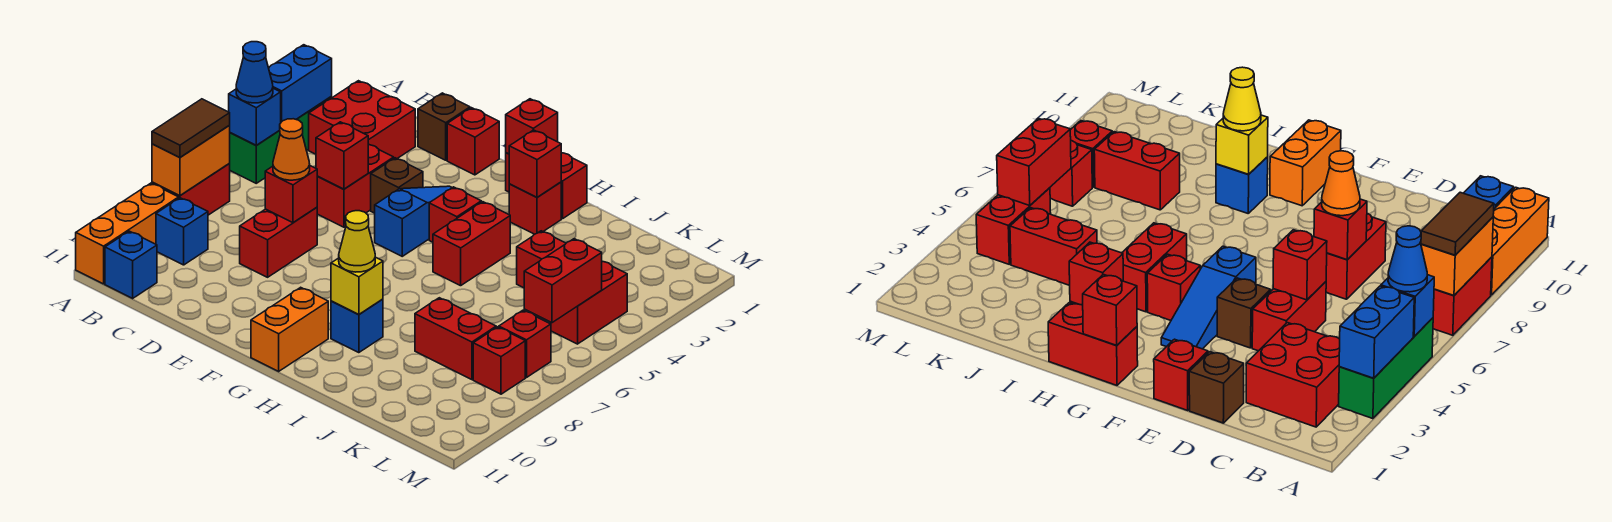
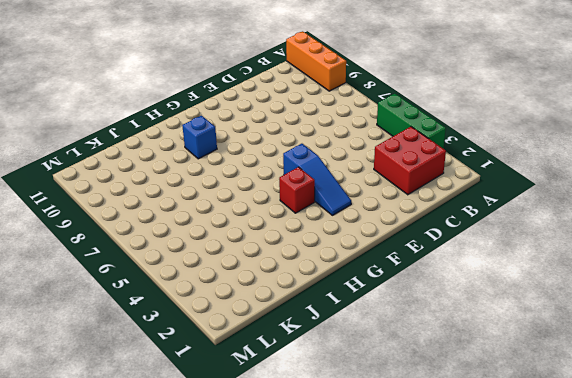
none -> red brick A7:A8 level 1
none -> blue brick B9 level 1
none -> blue brick B11 level 1
none -> brown brick D1 level 1

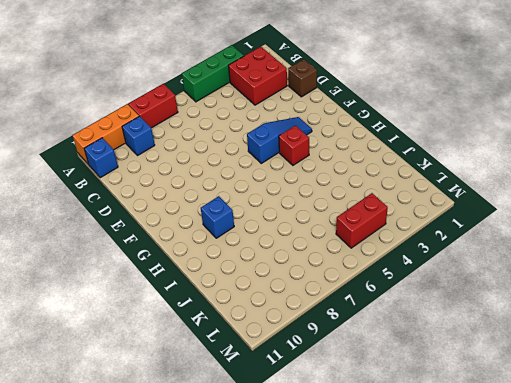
none -> red brick D4:D5 level 1
none -> red brick D7:D8 level 1
none -> red brick E1 level 1
none -> brown brick E4 level 1

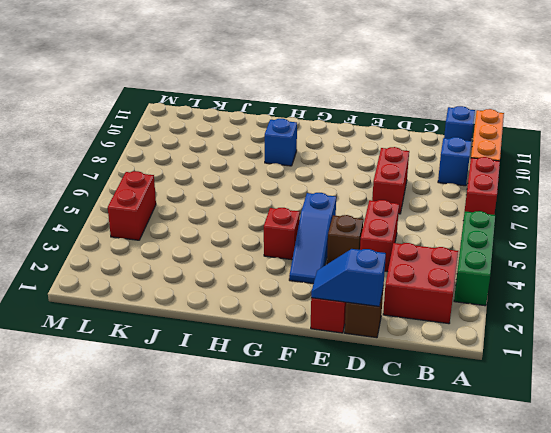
blue slope D1:E1 level 2 top D -> none
none -> red brick G1:H1 level 1
none -> orange brick G10:G11 level 1
none -> red brick H2 level 1
none -> red brick H4:H5 level 1

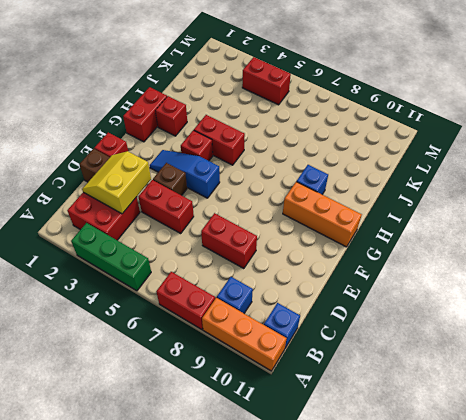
yellow slope C2:D3 level 2 top 3 -> none
orange brick G9:G11 level 1 -> orange brick G10:G11 level 1
none -> red brick J4:K4 level 1
none -> red brick J8:K8 level 1
none -> red brick L7 level 1
none -> red brick L8 level 1

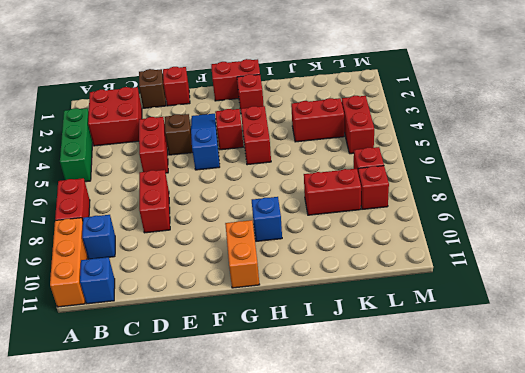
none -> blue brick A3:A4 level 2
none -> blue brick A5 level 2
none -> orange brick A7:A8 level 2
none -> red brick D5 level 2

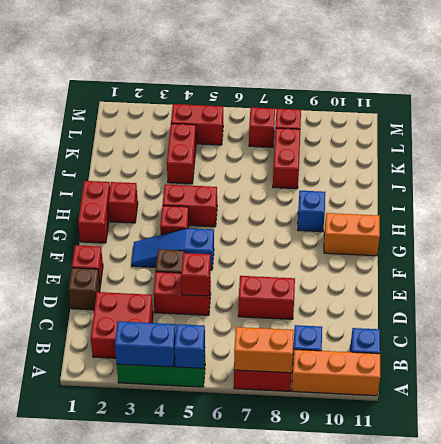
none -> red brick D7 level 2
none -> red brick G1 level 2
none -> red brick H2 level 2
none -> yellow brick H9 level 2

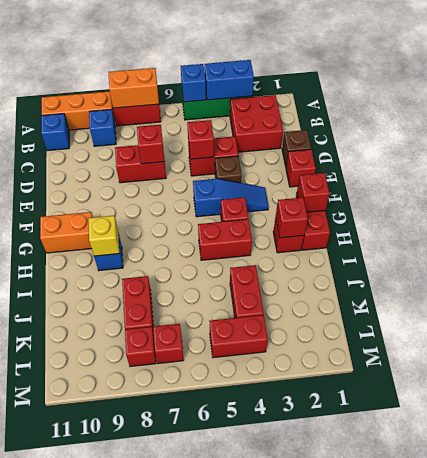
none -> red brick L5:L6 level 2
none -> blue cone A5 level 3
none -> brown tile A7:A8 level 3
none -> orange cone D7 level 3

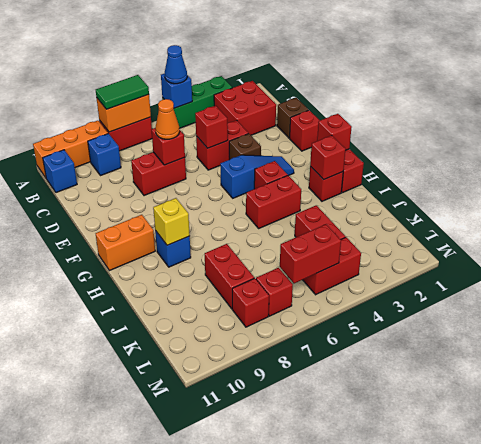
green tile A7:A8 level 3 -> brown tile A7:A8 level 3
none -> blue brick A3:A4 level 2
none -> yellow cone H9 level 3

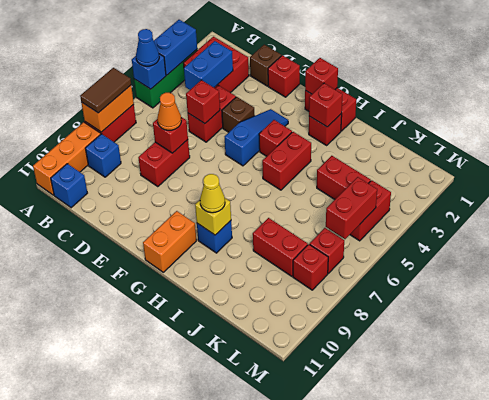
blue brick C3:C4 level 2 -> none

